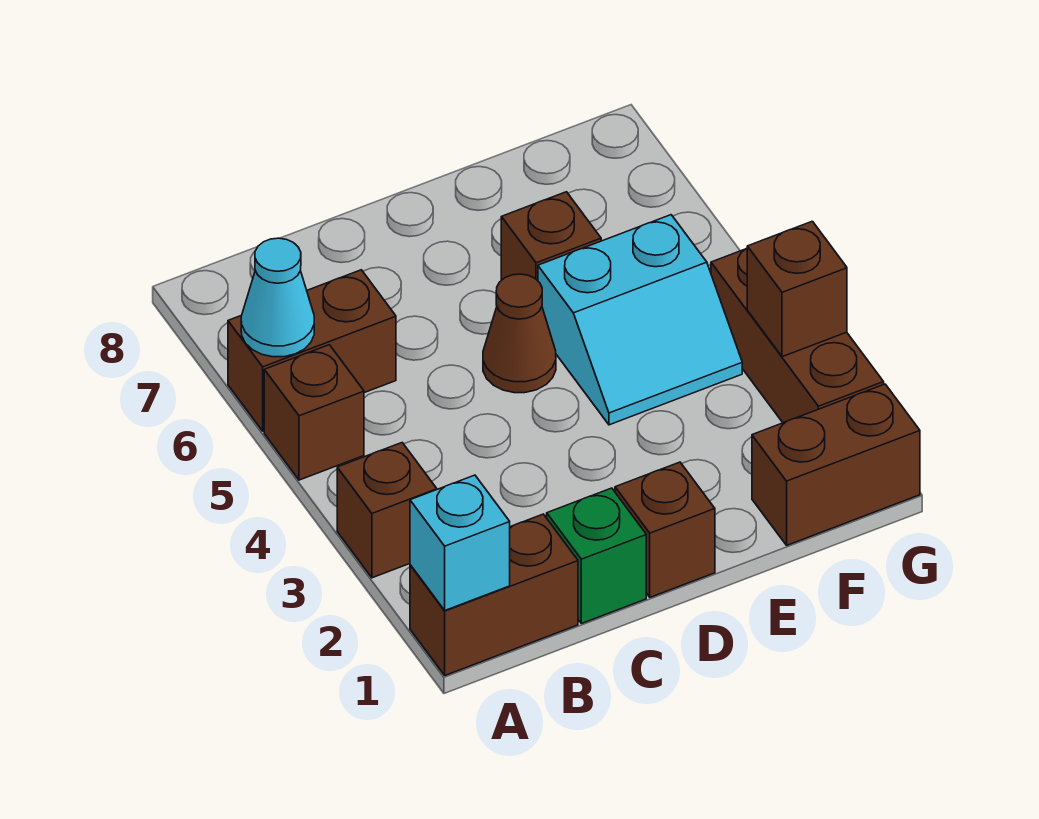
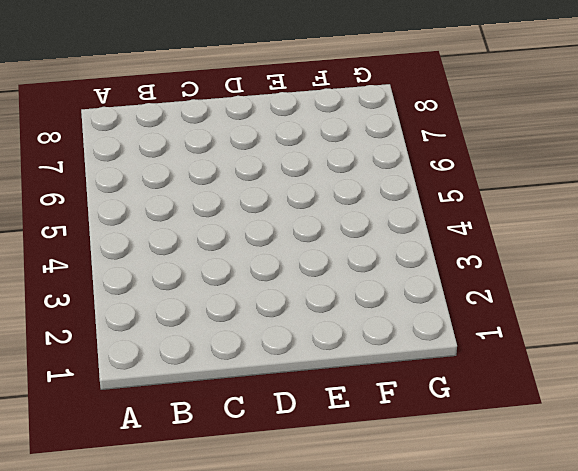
none -> brown brick A1:B1 level 1
none -> brown brick A3 level 1
none -> brown brick A5 level 1

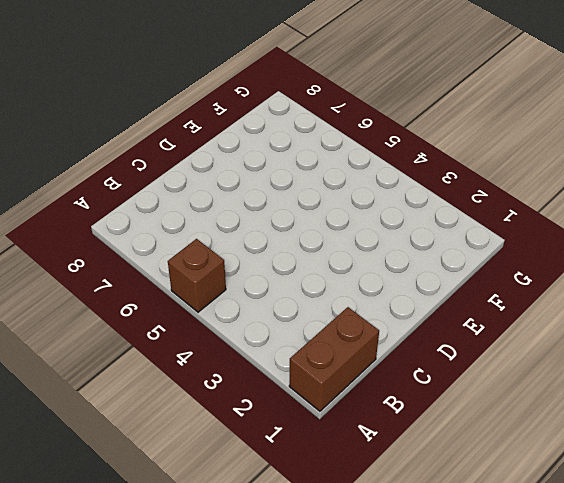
none -> brown brick A3 level 1
none -> brown brick A6:B6 level 1
none -> green brick C1 level 1

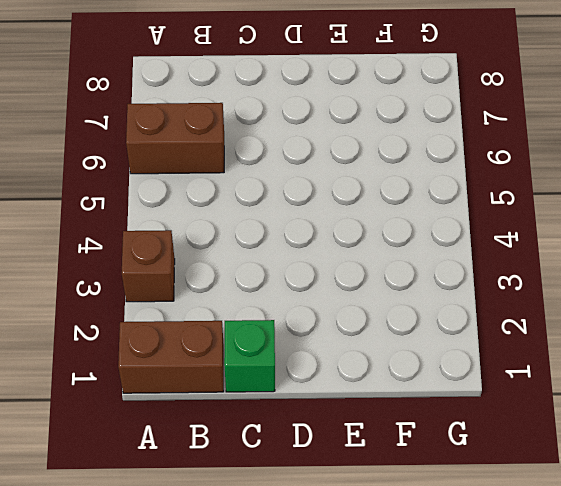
none -> brown brick A5 level 1
none -> brown brick D1 level 1
none -> brown cone D5 level 1

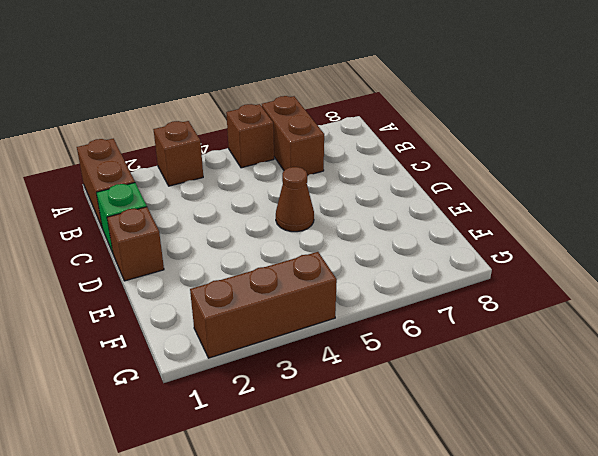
none -> cyan slope E4:F5 level 1 top 5
none -> brown brick E6 level 1
none -> brown brick F1:G1 level 1

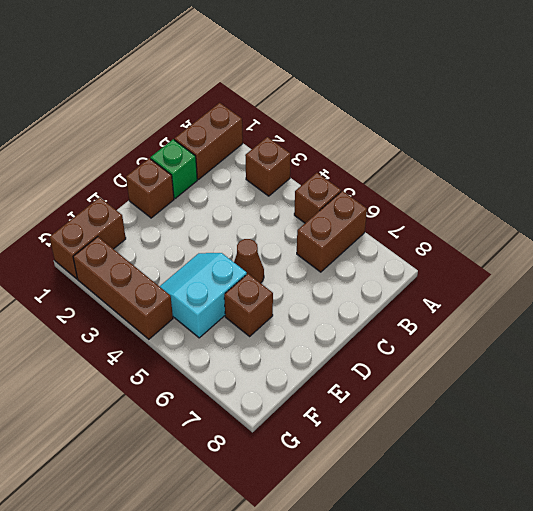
none -> cyan brick A1 level 2
none -> cyan cone A6 level 2
none -> brown brick G3 level 2

